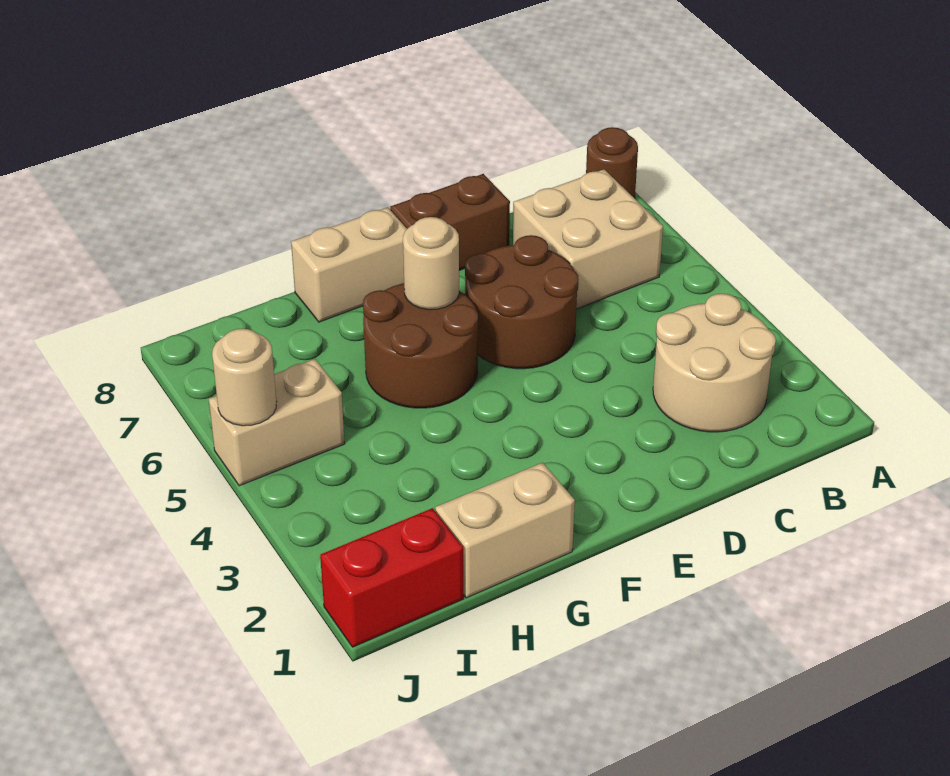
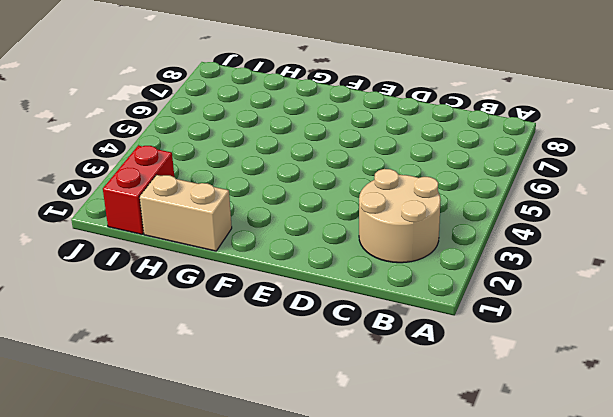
red brick I1:I2 level 1 -> red brick I1:J1 level 1
none -> brown round brick A8 level 1
none -> tan brick B6:C7 level 1
none -> brown round brick D5:E6 level 1

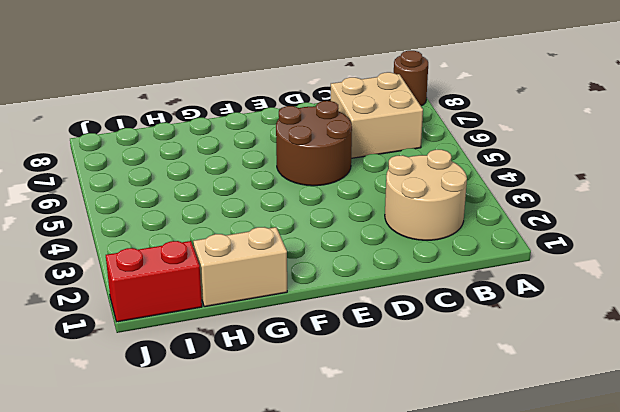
none -> brown brick D8:E8 level 1
none -> brown round brick F5:G6 level 1
none -> tan brick F8:G8 level 1

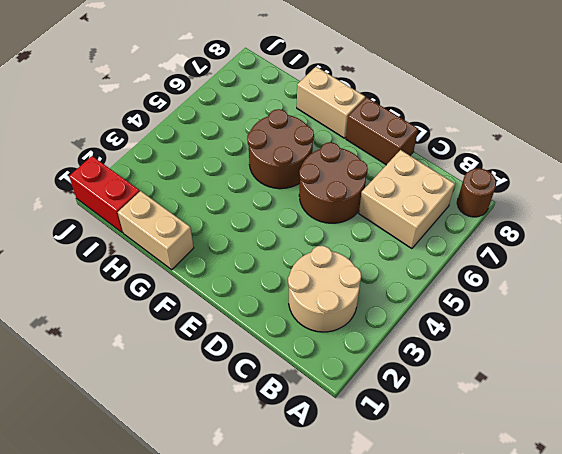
none -> tan brick I5:J5 level 1
none -> tan round brick F6 level 2
none -> tan round brick J5 level 2

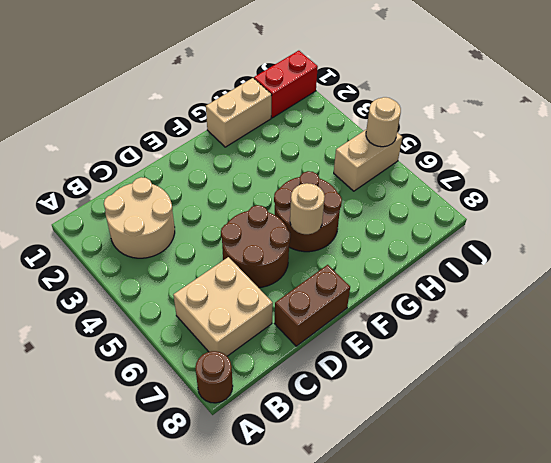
none -> tan brick F8:G8 level 1

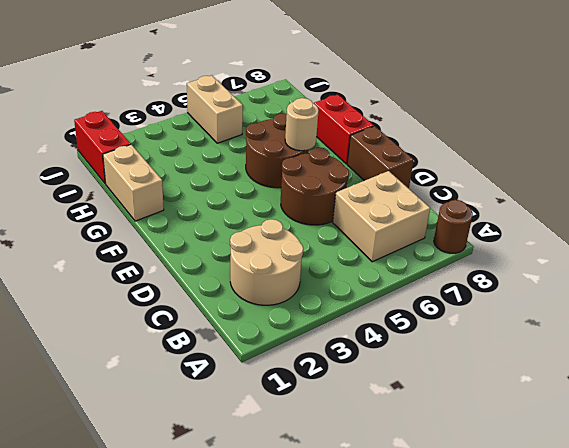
red brick F8:G8 level 1 -> tan brick F8:G8 level 1
none -> tan round brick J5 level 2

